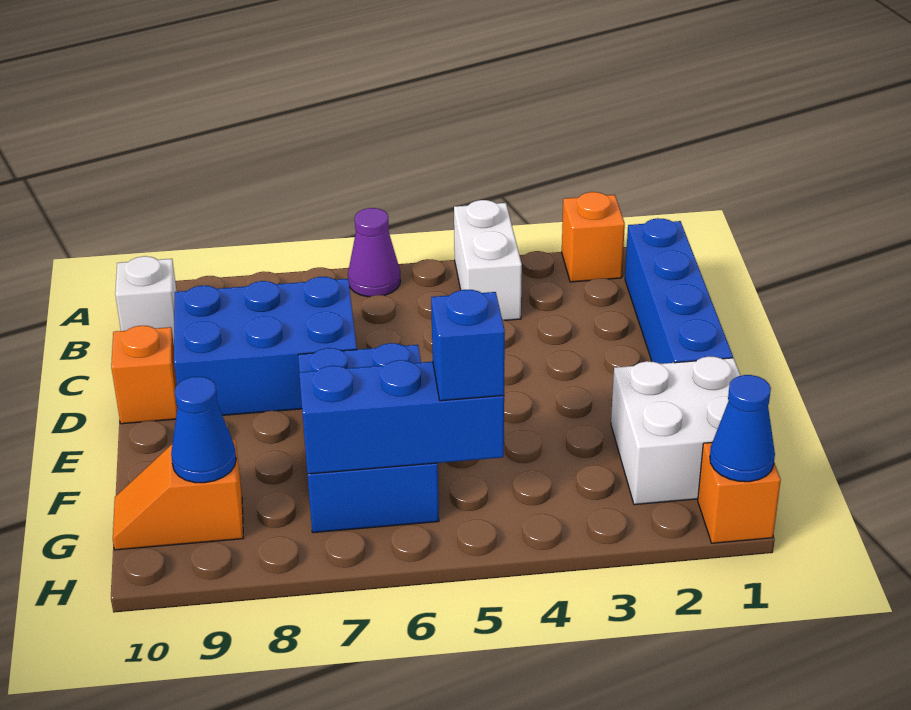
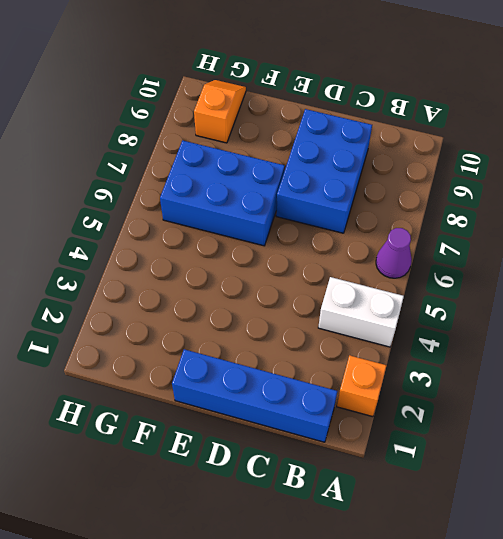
none -> white brick B10 level 1
none -> orange brick D10 level 1
none -> white brick F1:G2 level 1

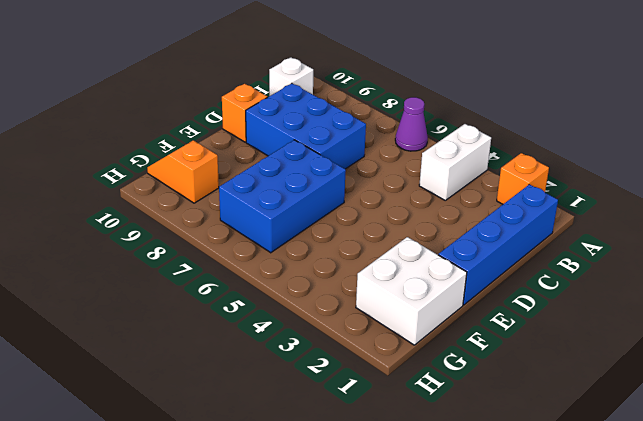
none -> orange brick H1 level 1
none -> blue brick G5:G7 level 2
none -> blue cone G9 level 2

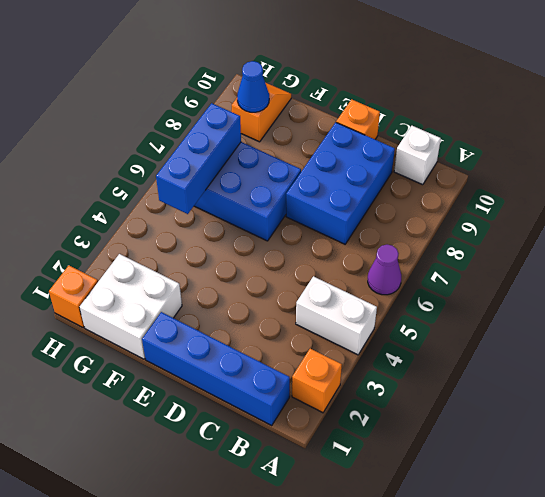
none -> blue cone H1 level 2
none -> blue brick G5 level 3

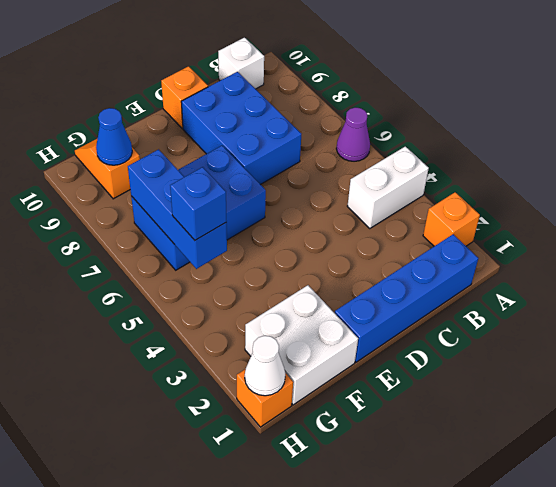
white cone H1 level 2 -> blue cone H1 level 2

